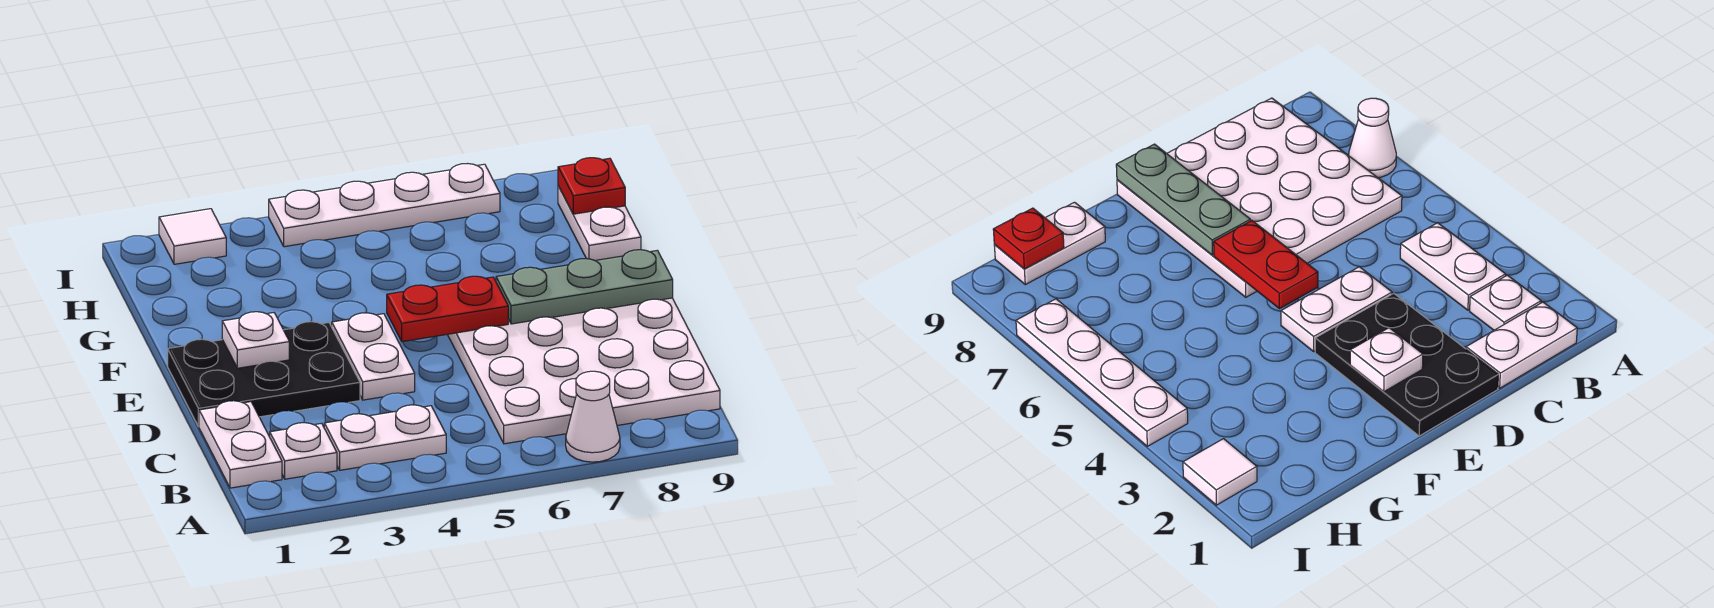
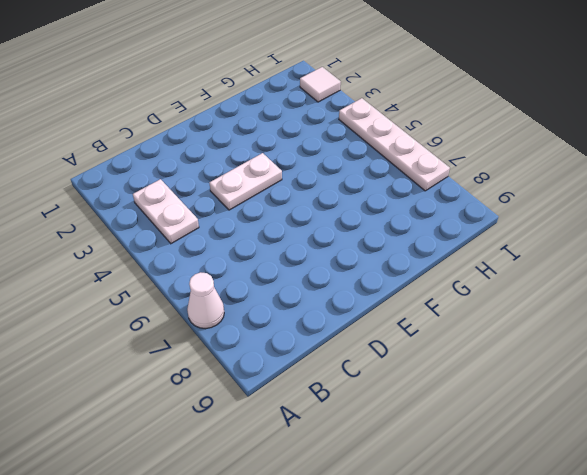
none -> white plate B1:C1 level 1
none -> white plate B2 level 1
none -> white plate B6:E9 level 1

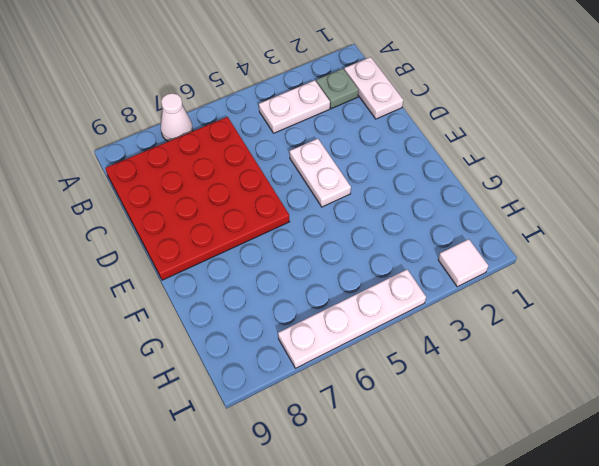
grey plate B2 level 1 -> white plate B2 level 1
red plate B6:E9 level 1 -> white plate B6:E9 level 1
none -> black plate D1:E3 level 1
none -> white plate G9:H9 level 1
none -> white plate E2 level 2

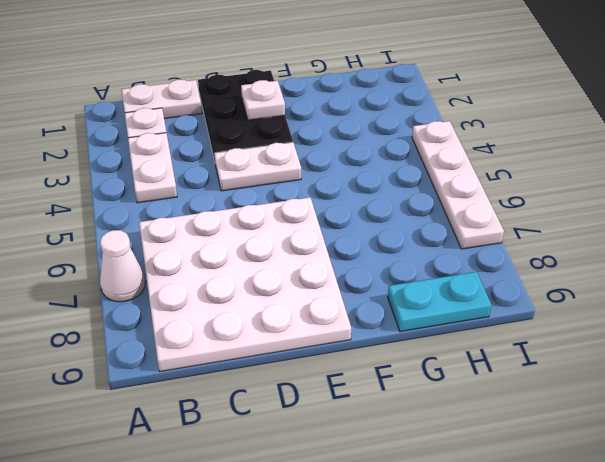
cyan plate G9:H9 level 1 -> white plate G9:H9 level 1
none -> white tile I2 level 1
none -> red plate E5:E6 level 2
none -> grey plate E7:E9 level 2

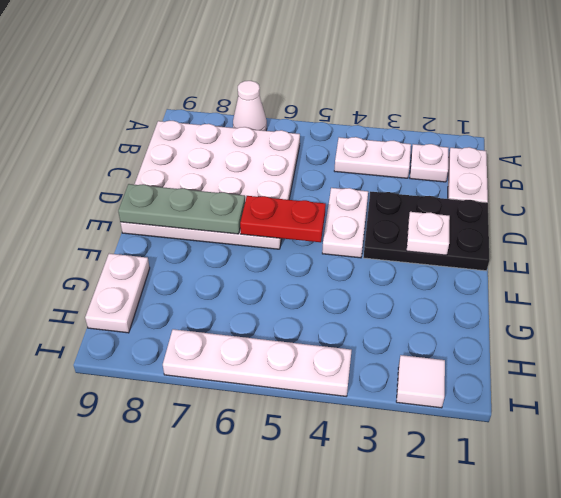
none -> red plate H9 level 2

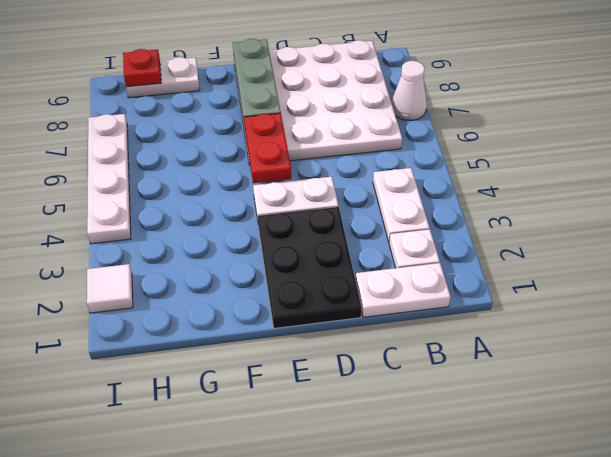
none -> white plate E2 level 2

